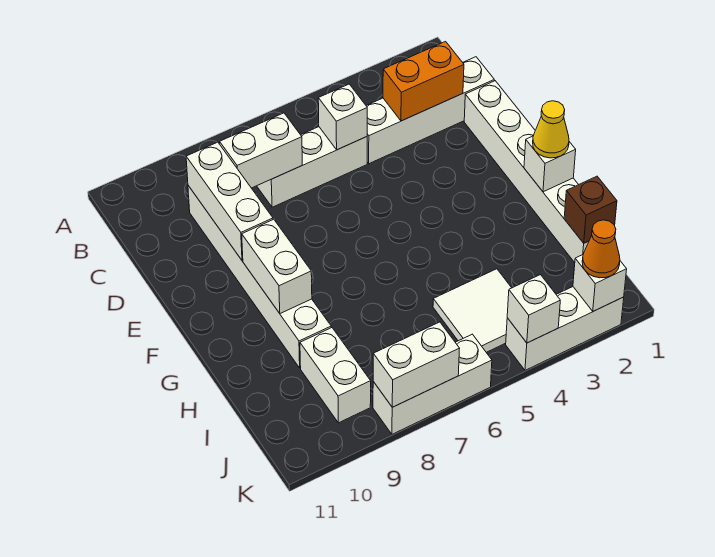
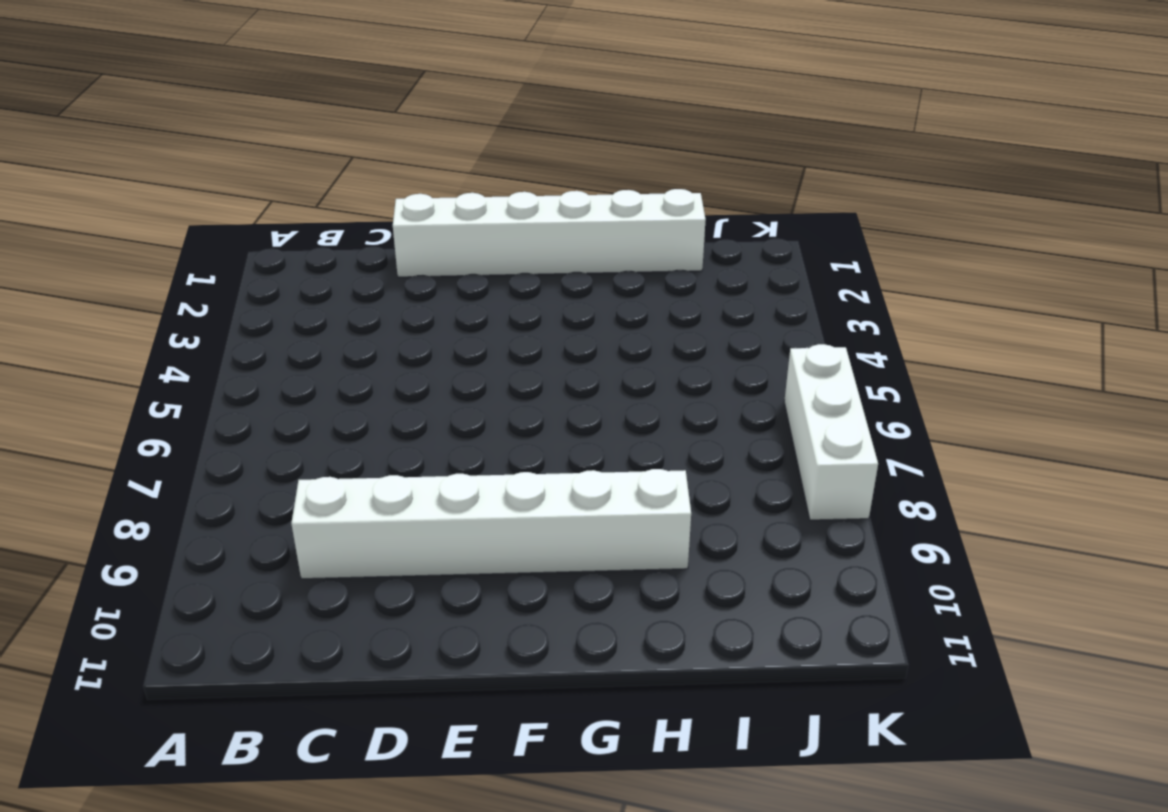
none -> white brick C1:C4 level 1
none -> white brick C5:C7 level 1
none -> white tile I4:J5 level 1

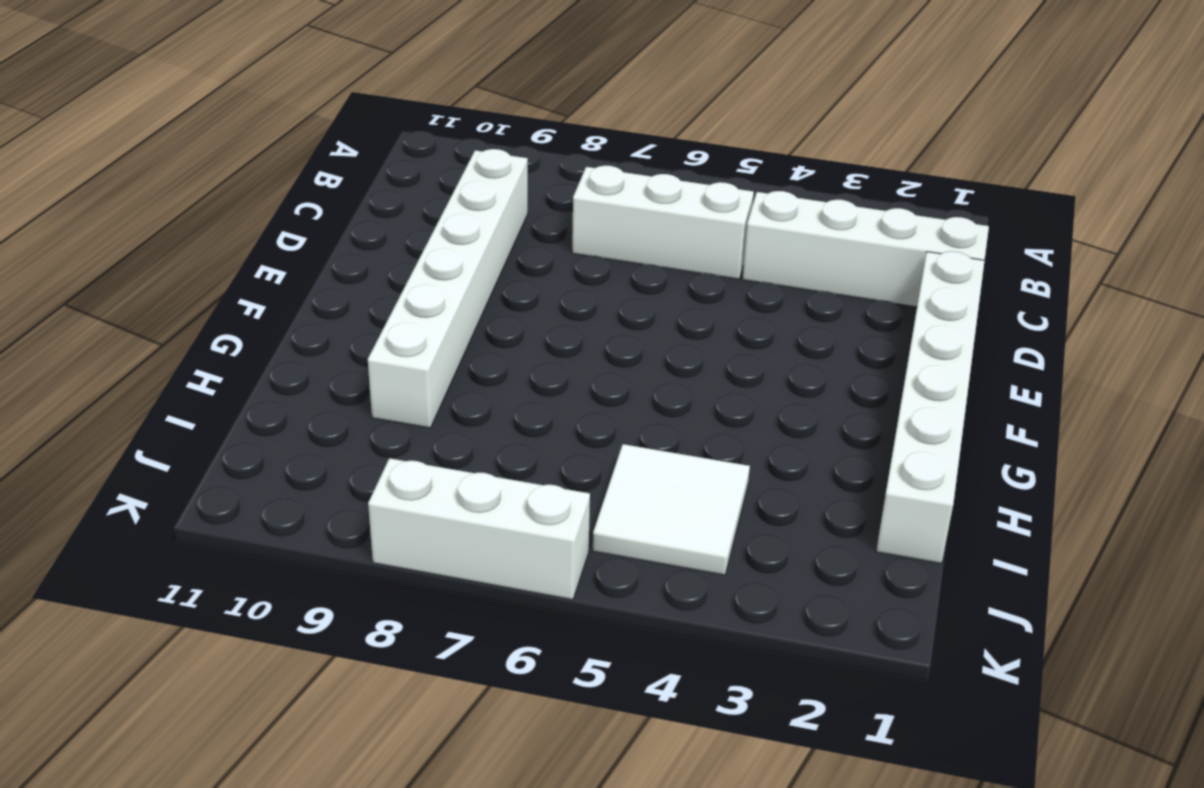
none -> white brick I9:J9 level 1
none -> white brick K2:K4 level 1
none -> orange brick C2:C3 level 2

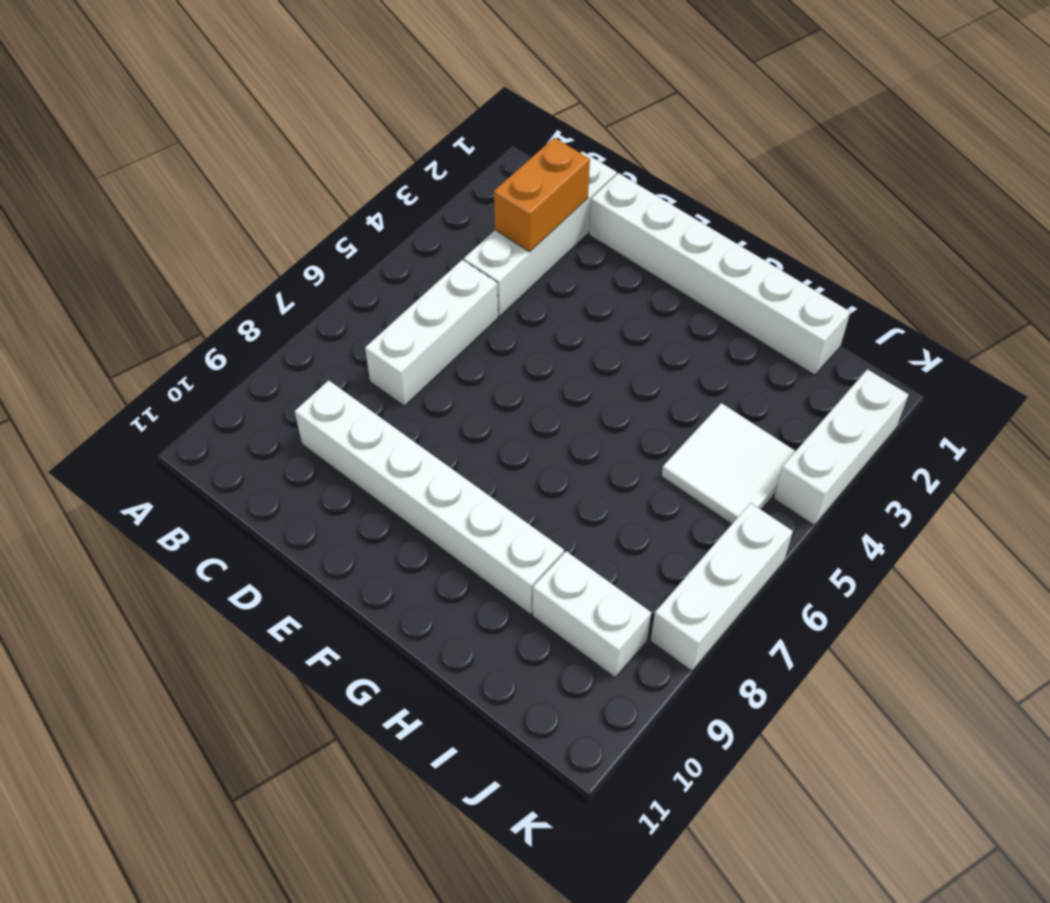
none -> white brick C5 level 2
none -> white brick C7:C8 level 2
none -> white brick C9:E9 level 2

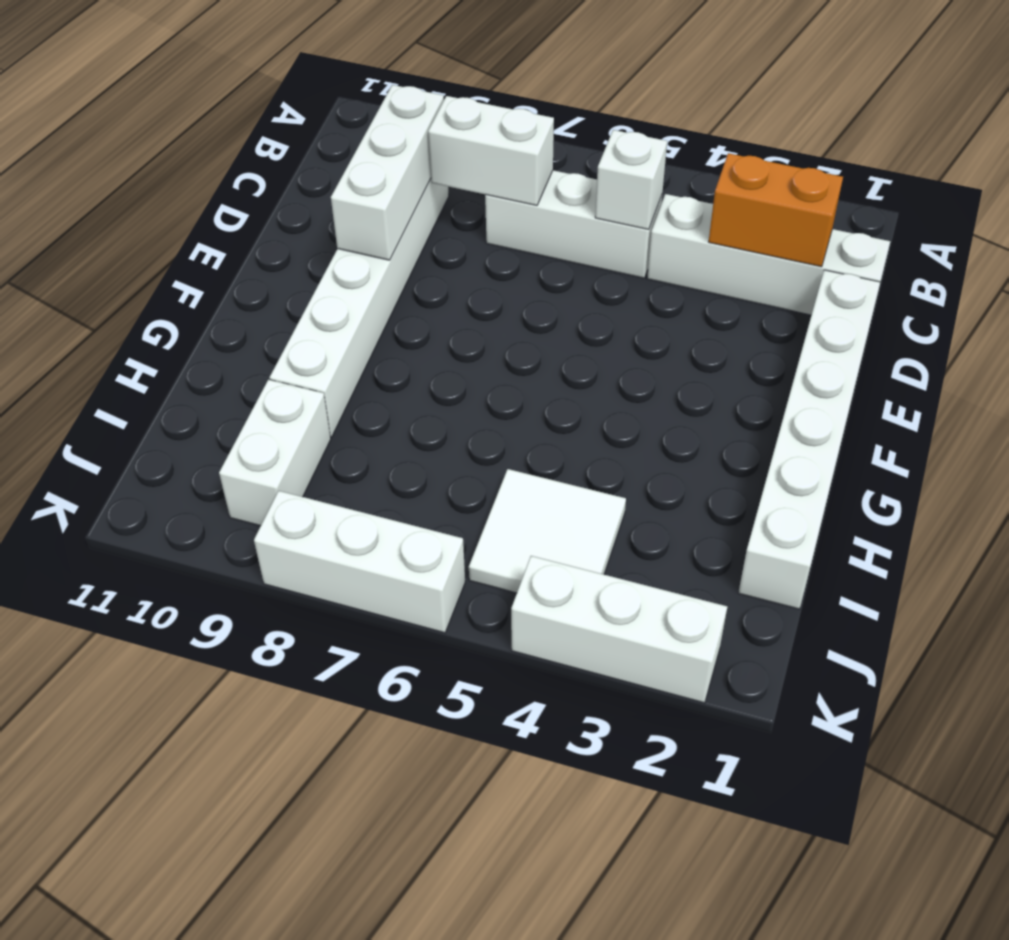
none -> white brick F9:G9 level 2
none -> white brick G1 level 2
none -> brown brick I1 level 2

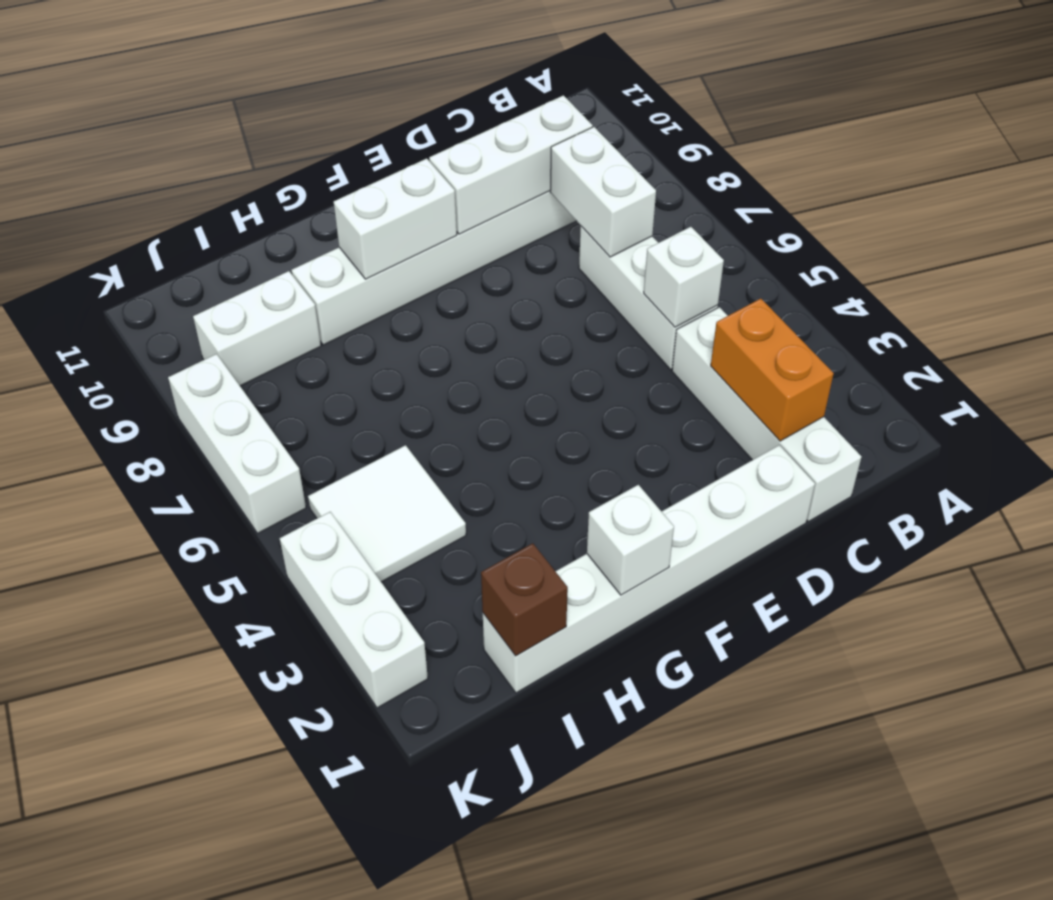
none -> white brick K2 level 2
none -> white brick K4 level 2
none -> white brick K7:K8 level 2

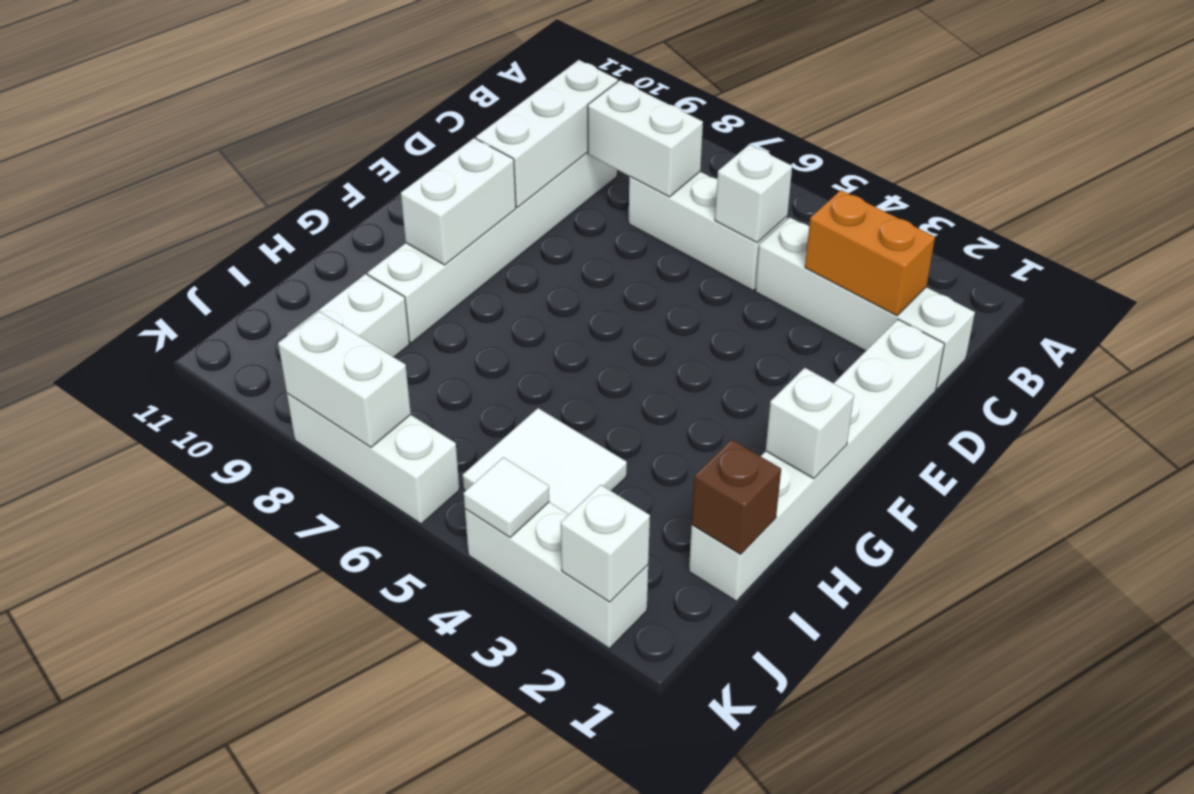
white tile K4 level 2 -> white brick K4 level 2
none -> yellow cone G1 level 3
none -> orange cone K2 level 3

